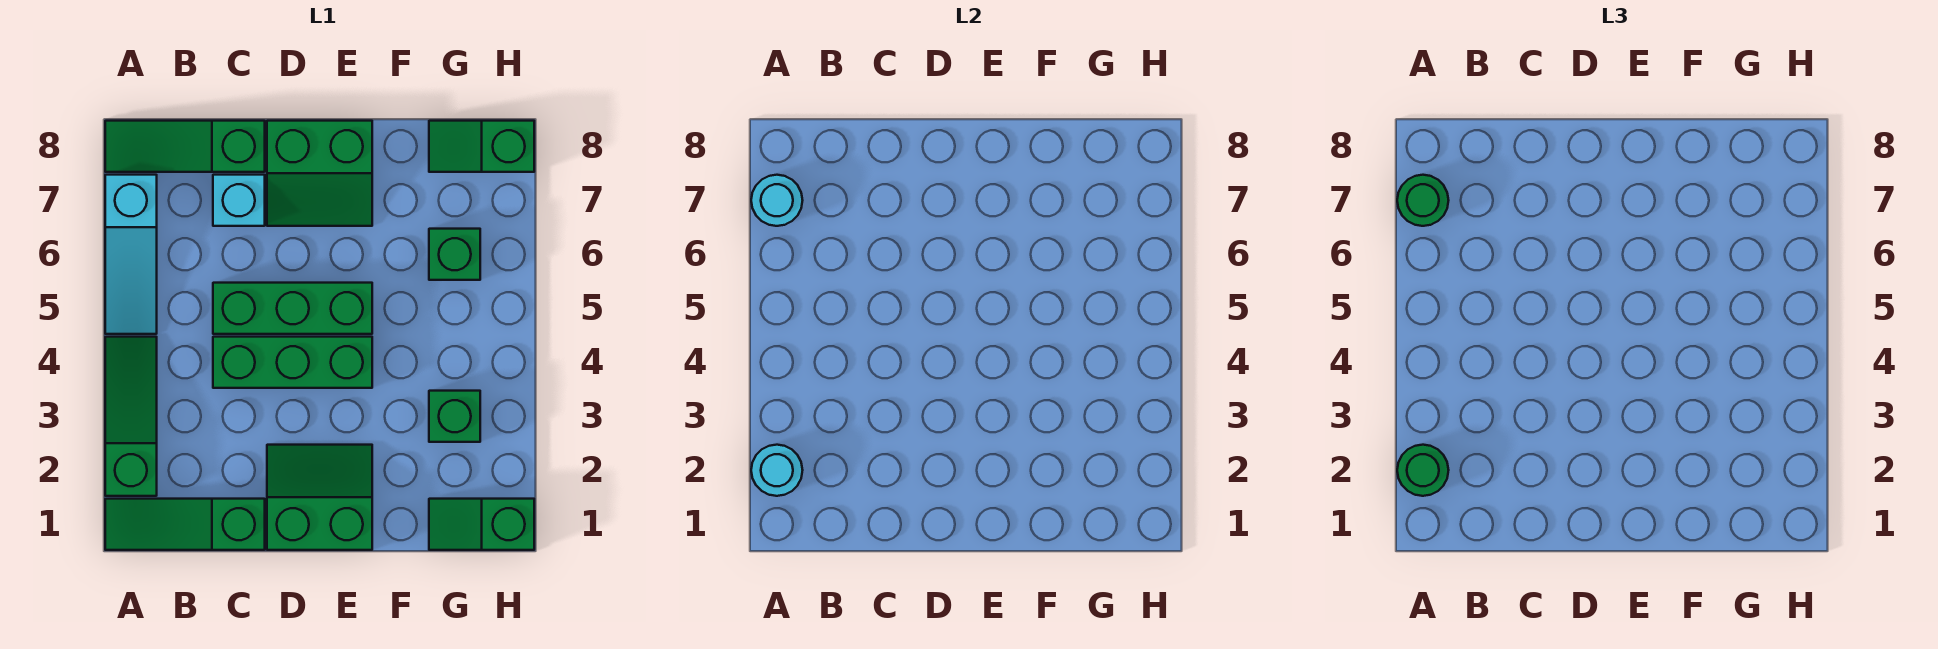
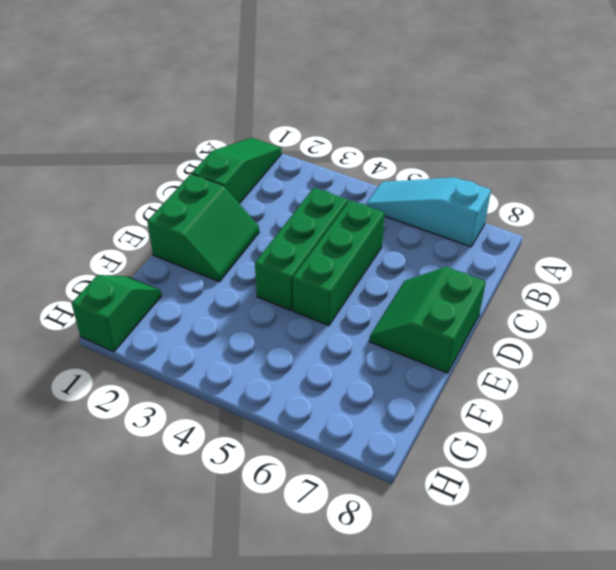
none -> green slope A2:A4 level 1 top 2
none -> green slope A8:C8 level 1 top C
none -> cyan brick C7 level 1

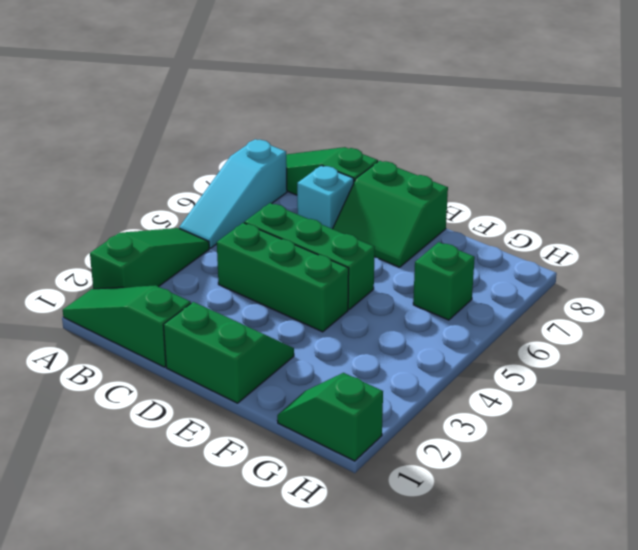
none -> green brick G3 level 1
none -> green slope G8:H8 level 1 top H
none -> cyan round brick A2 level 2

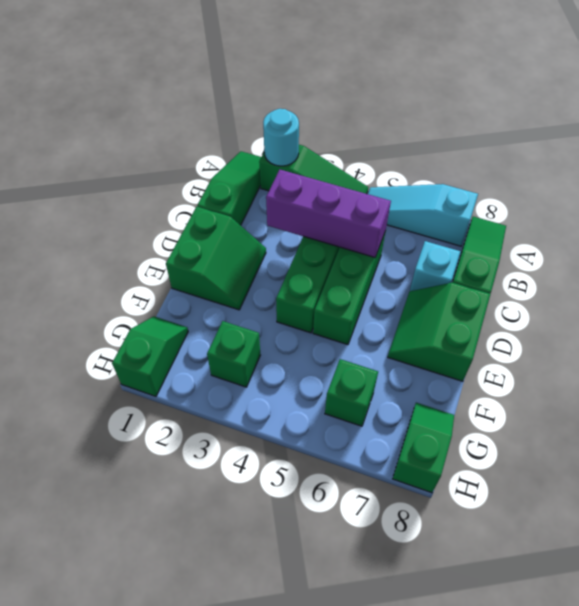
purple brick C3:C5 level 2 -> none
none -> cyan round brick A7 level 2
none -> green round brick A2 level 3
none -> green round brick A7 level 3

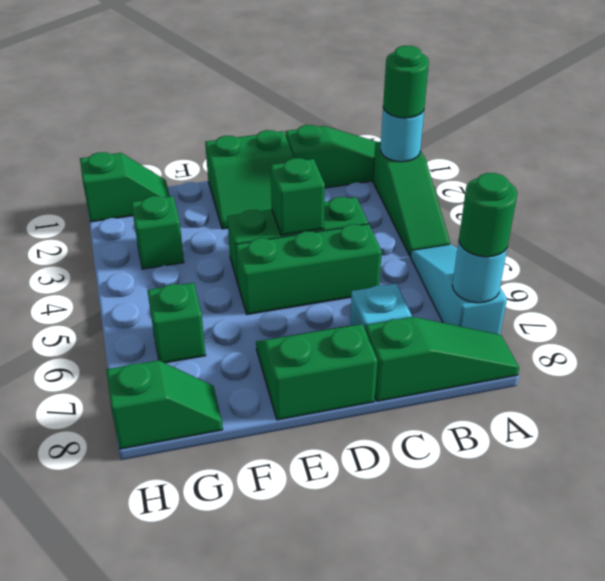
green brick D4 level 2 -> none

